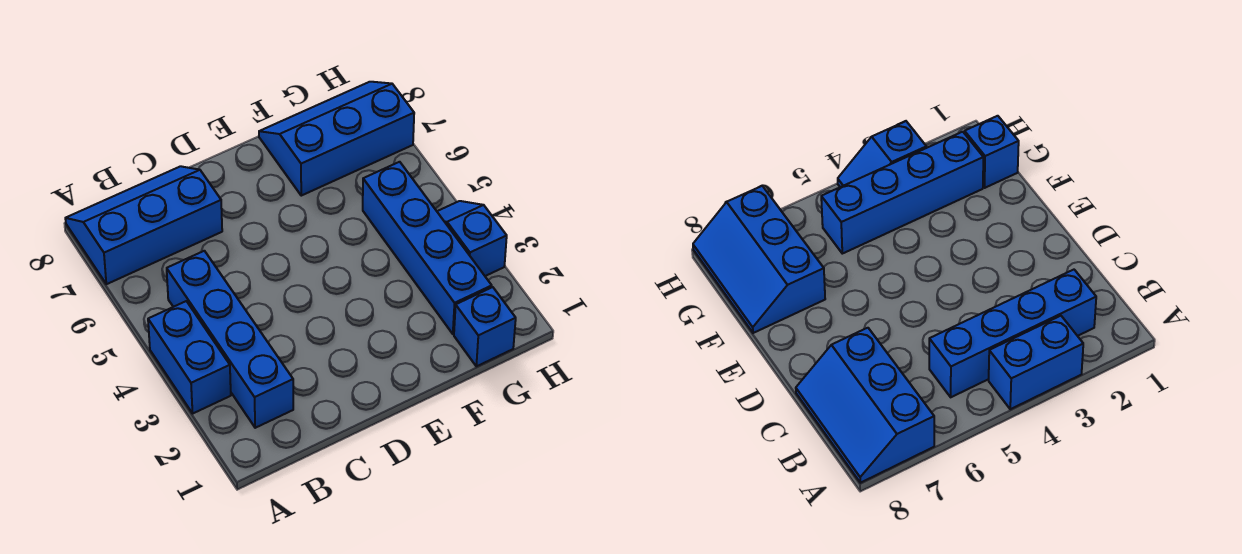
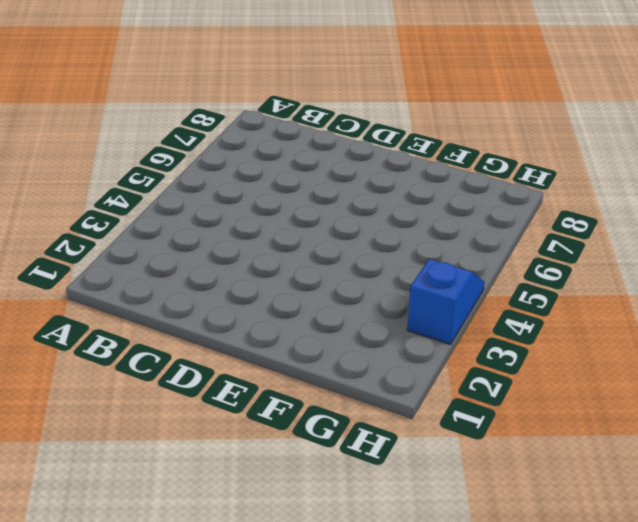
none -> blue brick A3:A4 level 1
none -> blue slope A7:C8 level 1 top 7

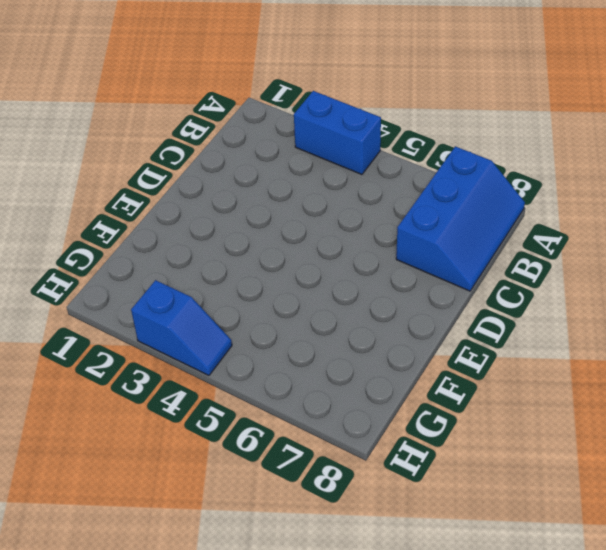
none -> blue brick B2:B5 level 1
none -> blue slope F7:H8 level 1 top 7

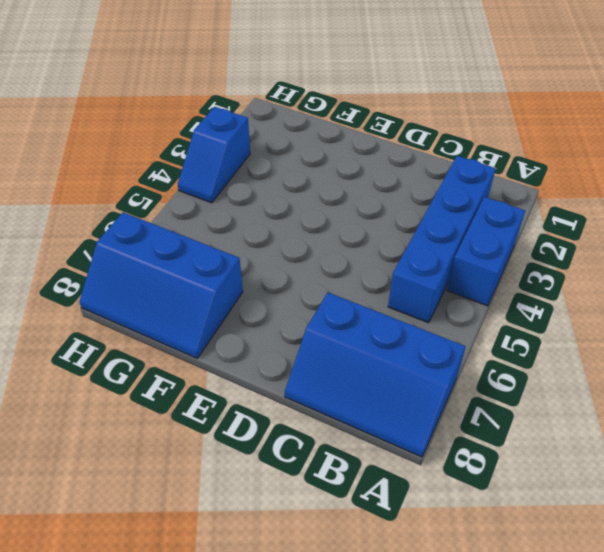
none -> blue brick G1 level 1
none -> blue brick G2:G5 level 1

